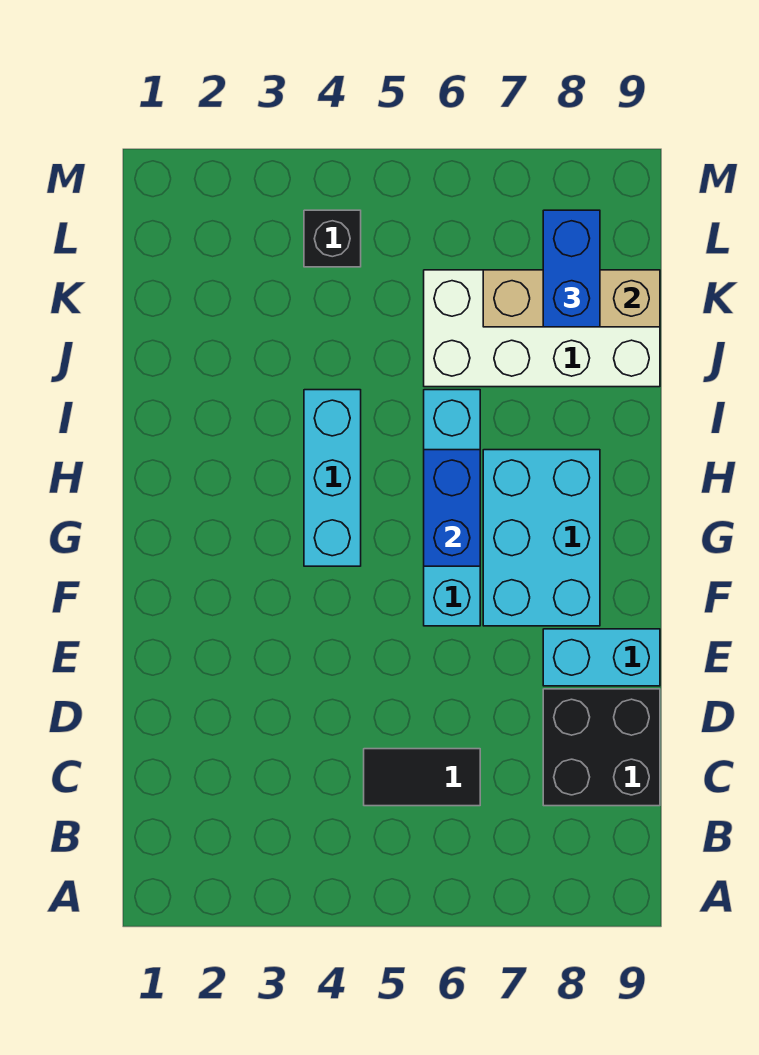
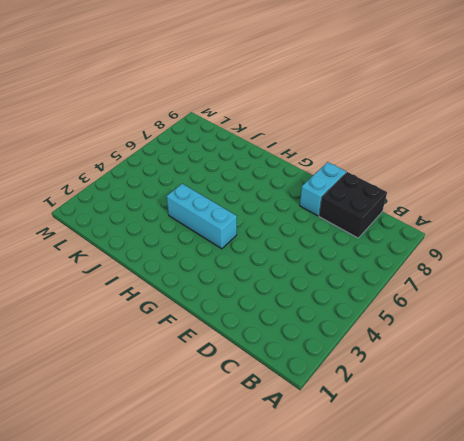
none -> black tile C5:C6 level 1
none -> cyan brick F6:I6 level 1

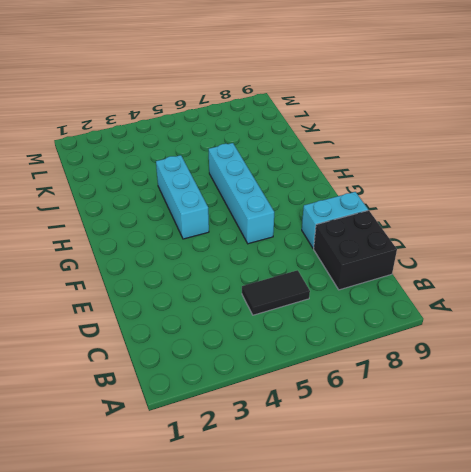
none -> cyan brick F7:H8 level 1
none -> white brick J6:K9 level 1

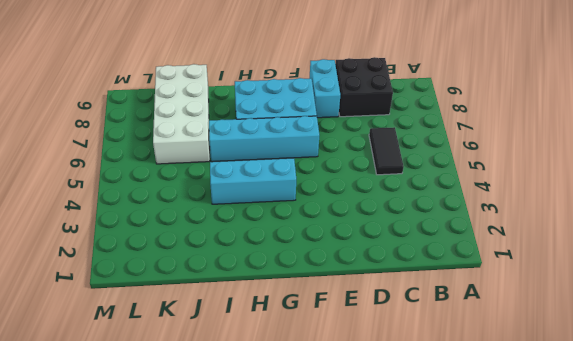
none -> black brick L4 level 1
none -> blue brick G6:H6 level 2

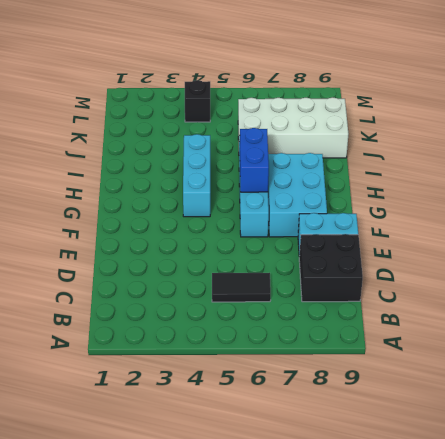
none -> tan brick K7:K9 level 2
none -> blue brick K8:L8 level 3

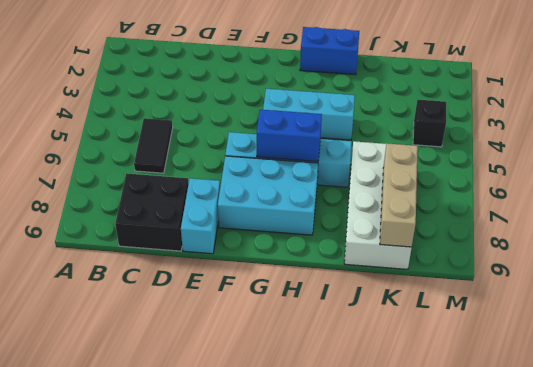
blue brick H1:I1 level 1 -> blue brick K8:L8 level 3

